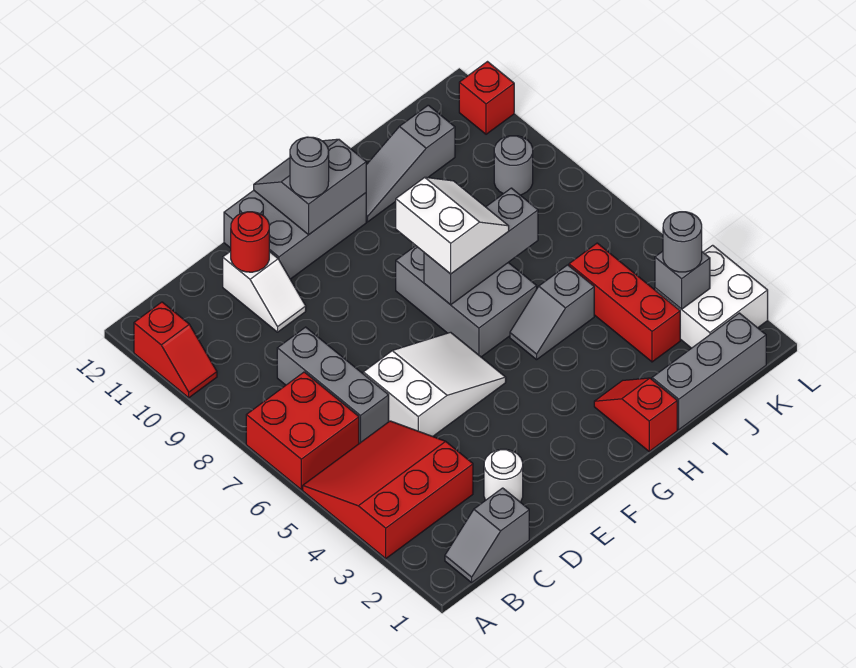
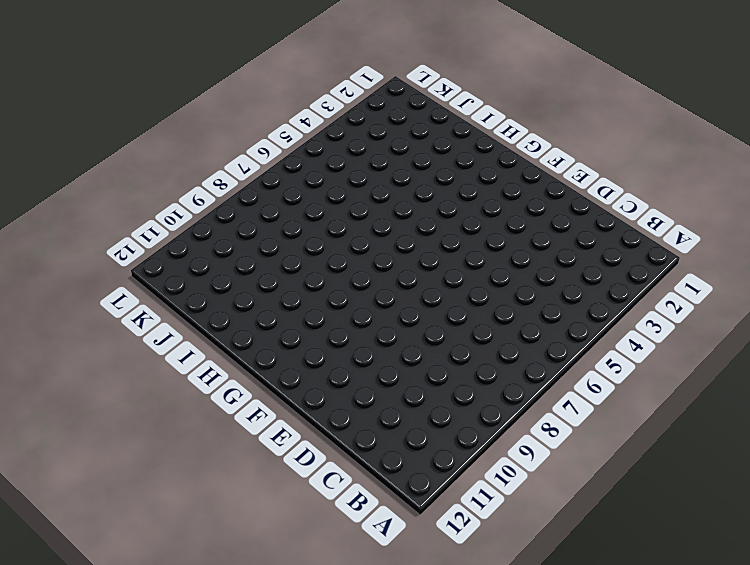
none -> red slope A3:C5 level 1 top 3
none -> red brick A6:B7 level 1
none -> red slope A10:A11 level 1 top 11

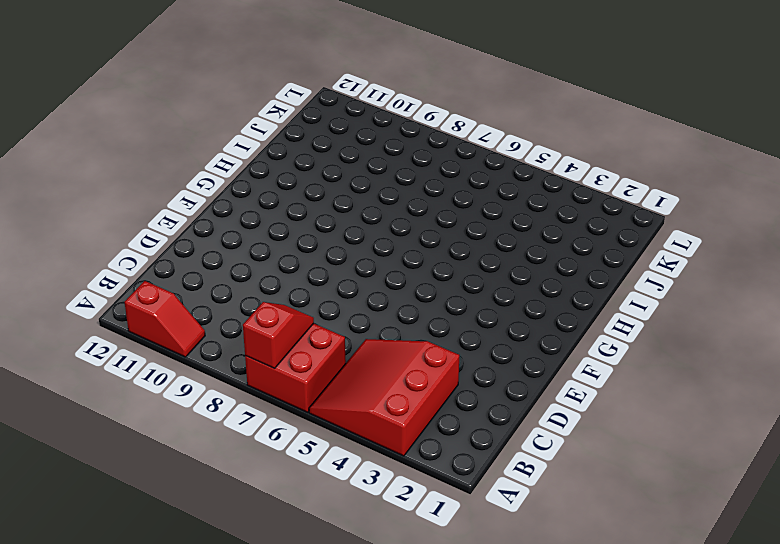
red slope A7:B7 level 2 top A -> red slope H1:H2 level 1 top 1
none -> grey slope B1:C1 level 1 top C
none -> grey brick C6:C8 level 1
none -> white round brick D2 level 1

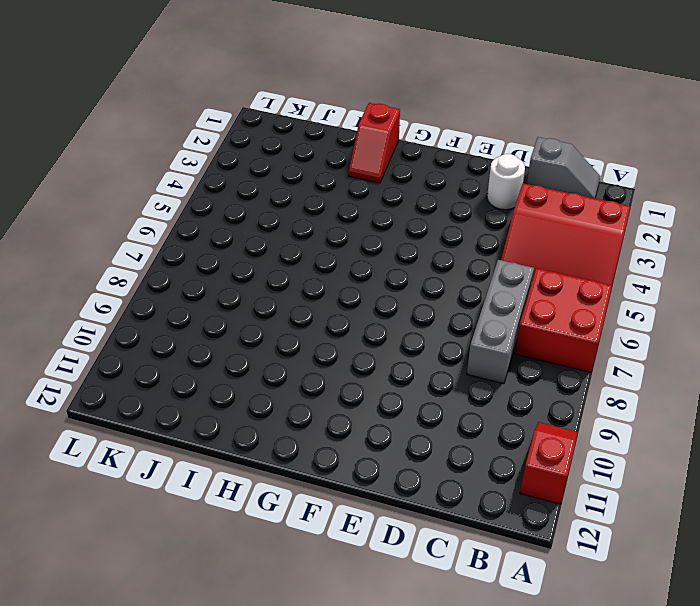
none -> white slope D5:F6 level 1 top D
none -> white slope D10:D11 level 1 top 11
none -> grey brick E11:G12 level 1

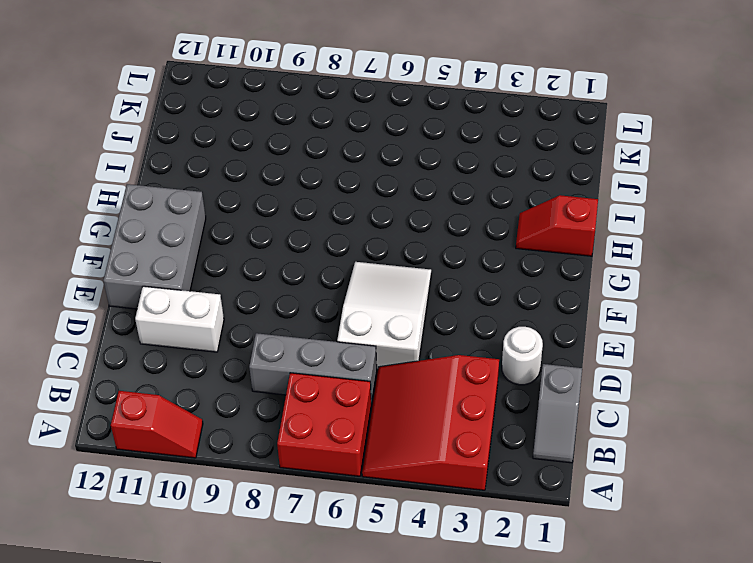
white brick D10:D11 level 1 -> white slope D10:D11 level 1 top 11
none -> grey brick G6:H8 level 1
none -> grey slope H5:I5 level 1 top I
none -> grey slope H11:J11 level 1 top J

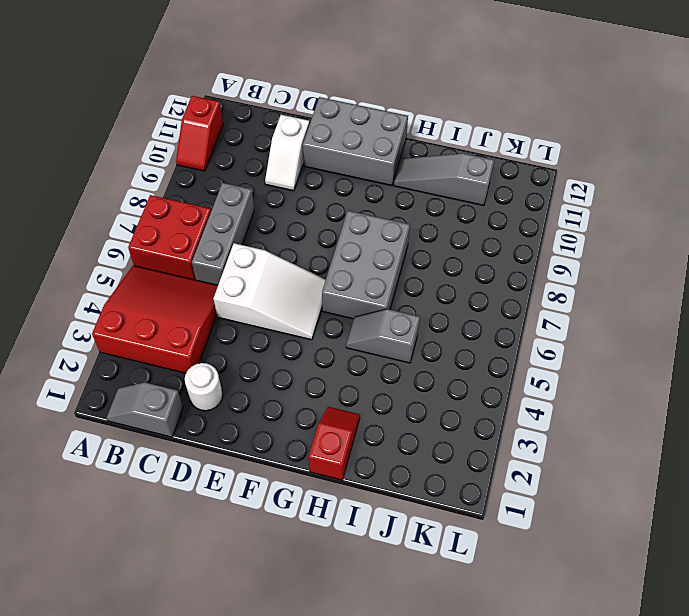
none -> grey brick I1:K1 level 1
none -> red brick J3:J5 level 1
none -> white brick K2:L3 level 1

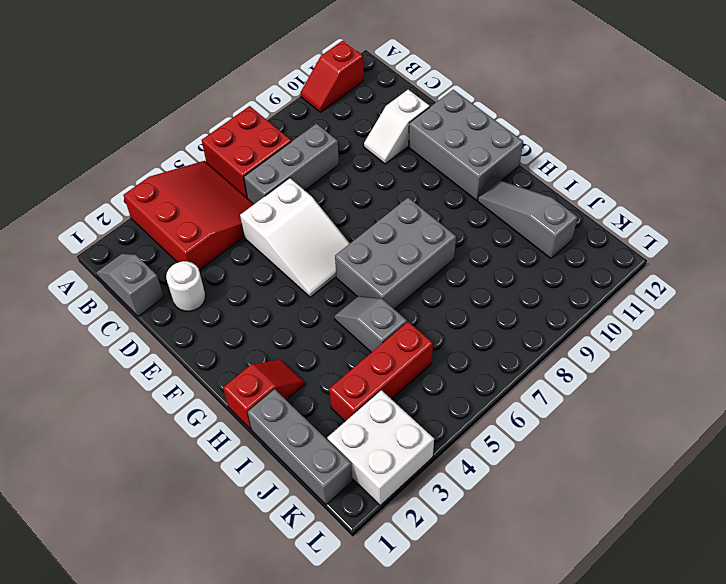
none -> grey round brick K9 level 1
none -> red brick L11 level 1
none -> red round brick D11 level 2

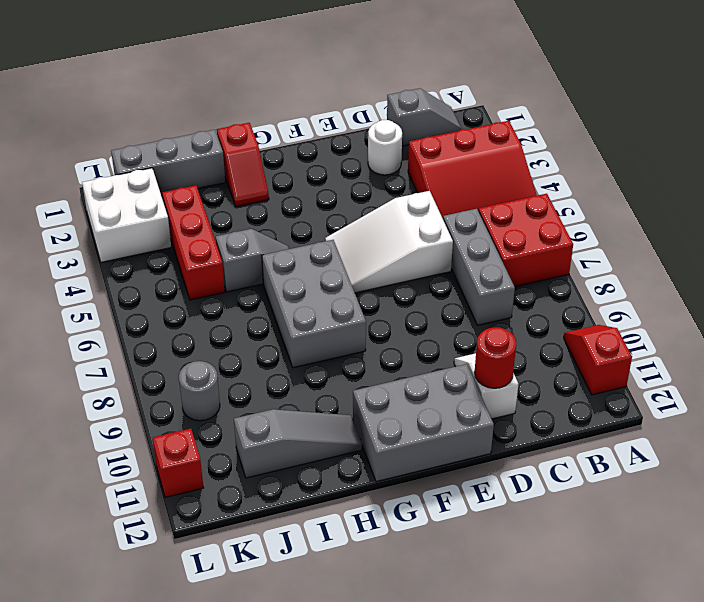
none -> grey slope F11:G12 level 2 top 11
none -> grey brick G7:I7 level 2
none -> grey brick K3 level 2

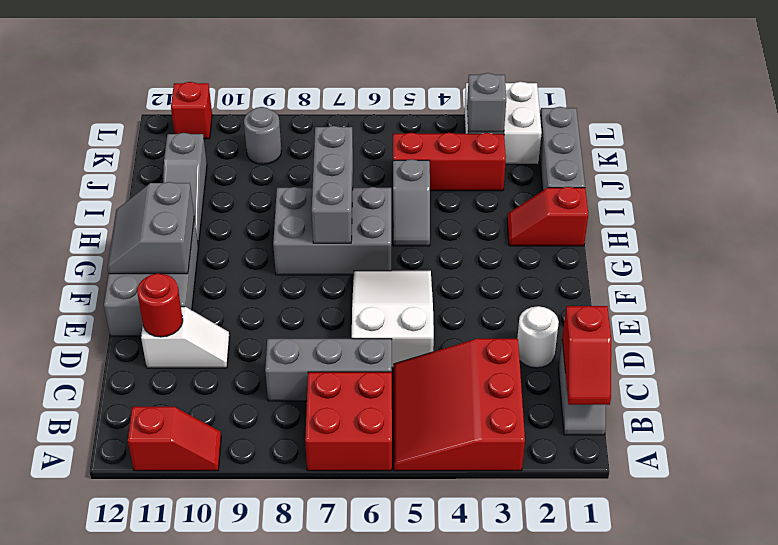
red slope B1:C1 level 2 top C -> none
none -> grey round brick F11 level 3
none -> white slope G7:H8 level 3 top G
none -> grey round brick K3 level 3

